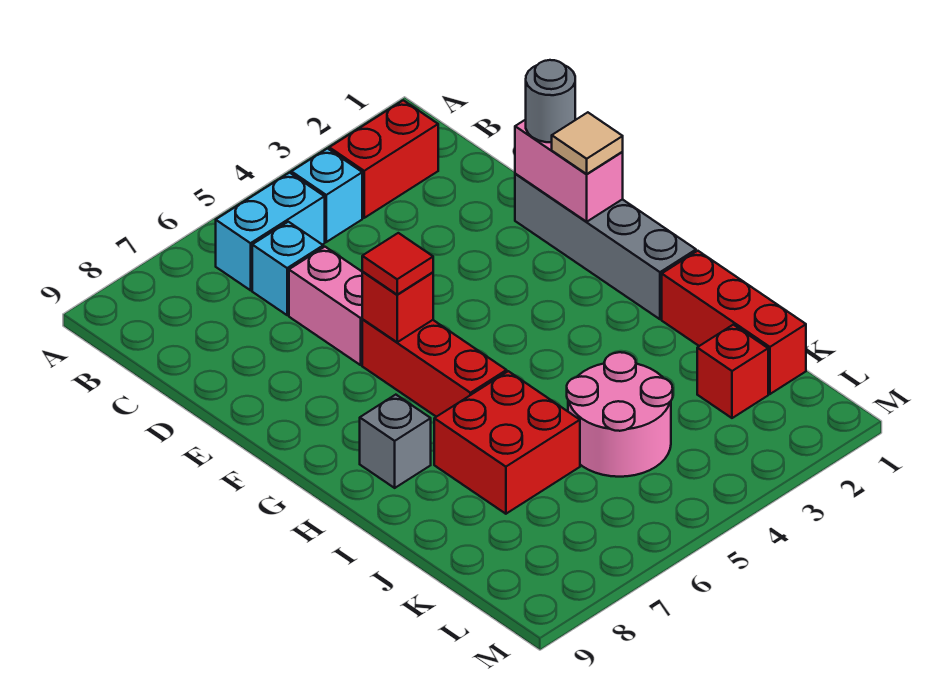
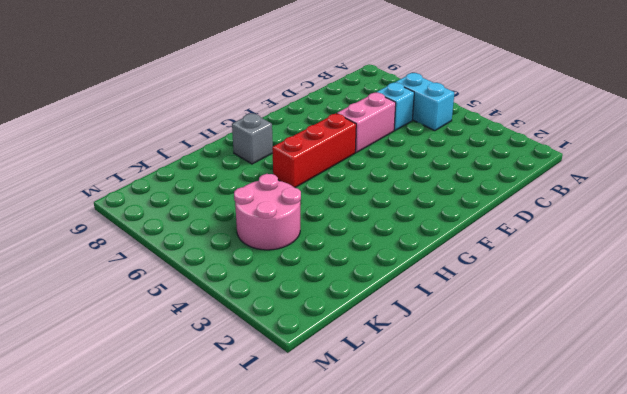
none -> red brick B2:B3 level 1
none -> cyan brick B4 level 1
none -> grey brick E1:H1 level 1

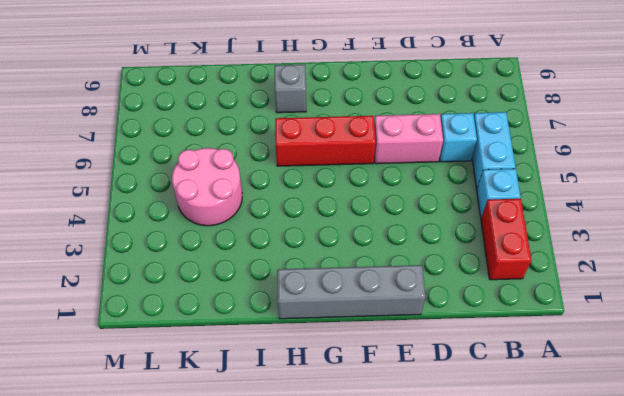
none -> red brick I1:K1 level 1
none -> red brick I6:J7 level 1
none -> red brick K2 level 1

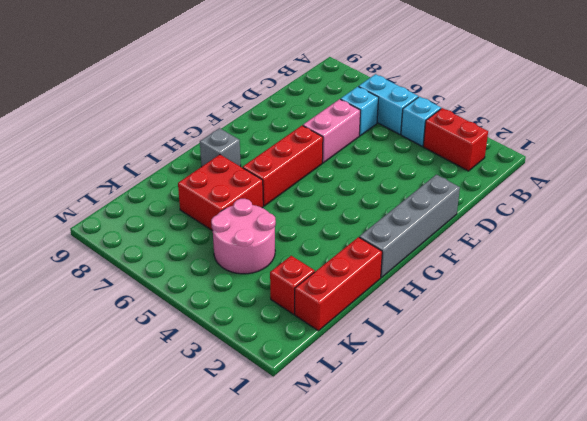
none -> pink brick E1:F1 level 2
none -> red brick F6 level 2
none -> grey round brick E1 level 3

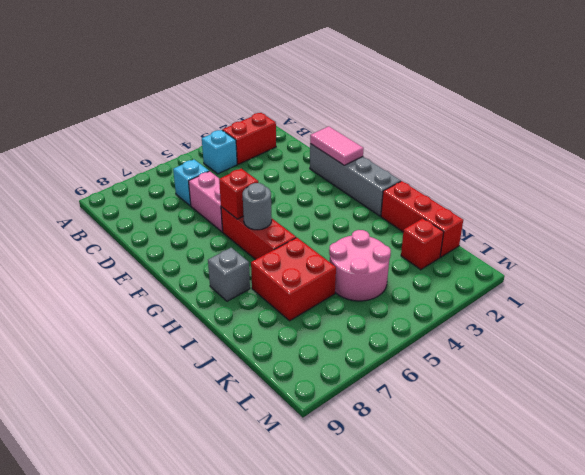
pink tile E1:F1 level 2 -> pink brick E1:F1 level 2
grey round brick G6 level 2 -> grey round brick E1 level 3
none -> cyan brick B5:B6 level 1
none -> tan tile F1 level 3
none -> red tile F6 level 3

